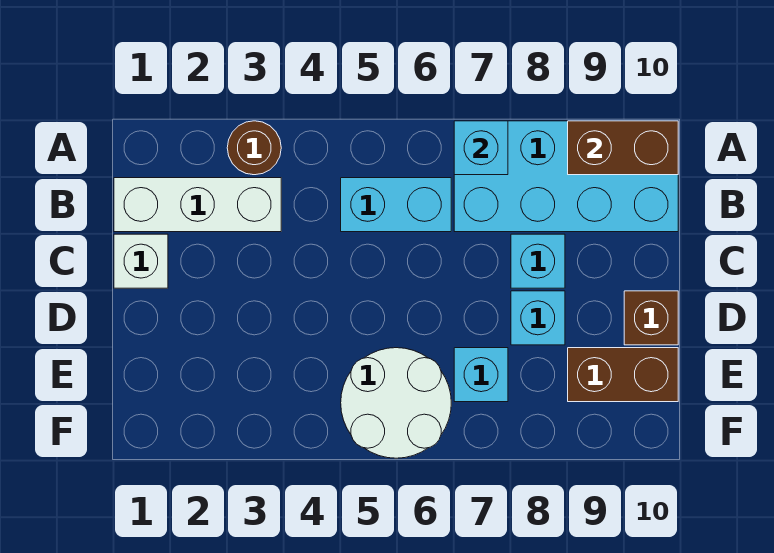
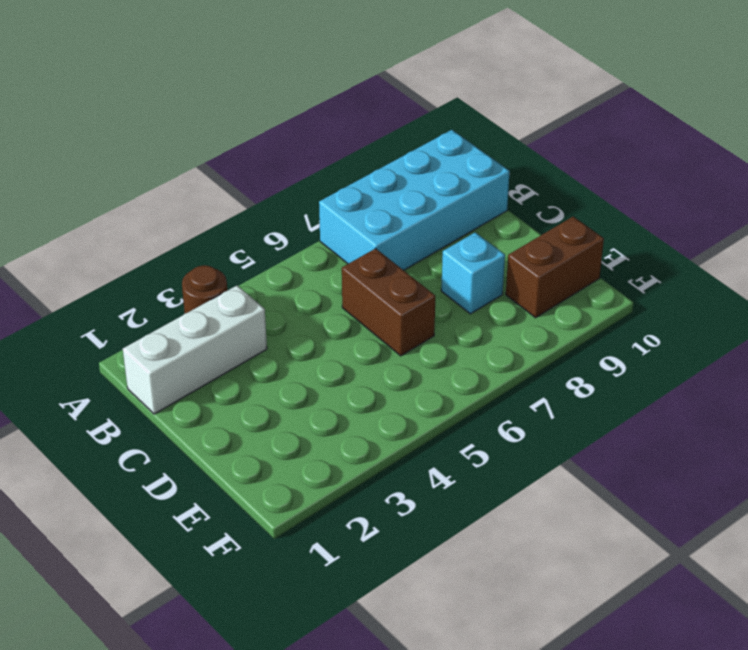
brown brick C6:D6 level 1 -> brown brick A9:A10 level 2
none -> cyan brick B5:B6 level 1
none -> white brick C1 level 1
none -> cyan brick C8 level 1

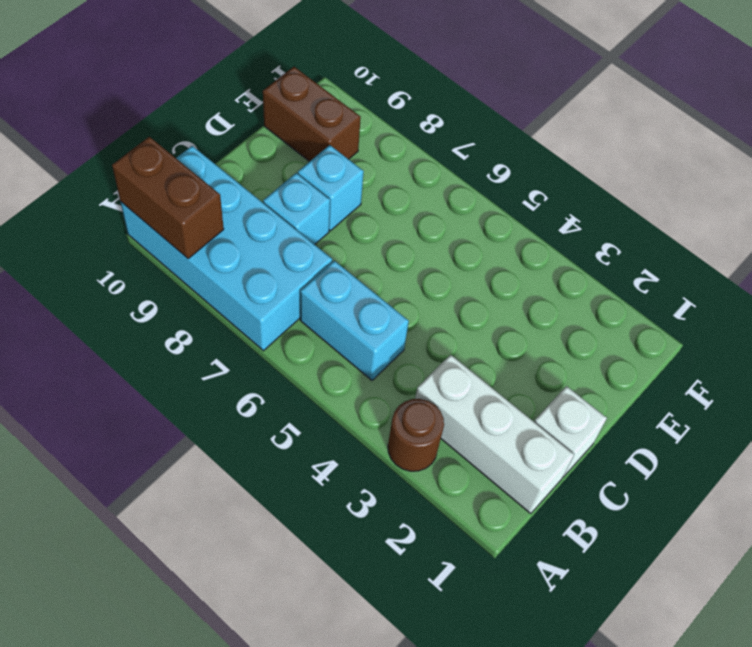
none -> brown brick D10 level 1
none -> white round brick E5:F6 level 1
none -> cyan brick E7 level 1

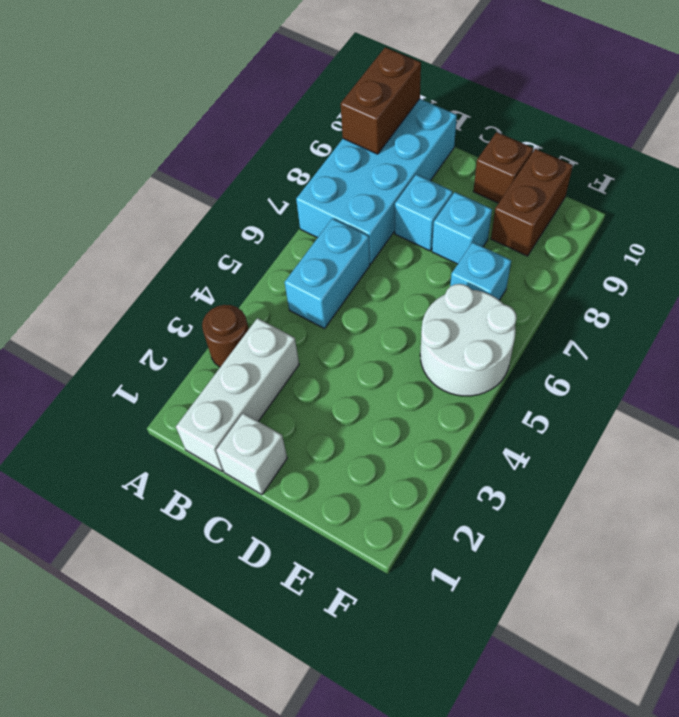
none -> cyan brick A7 level 2

